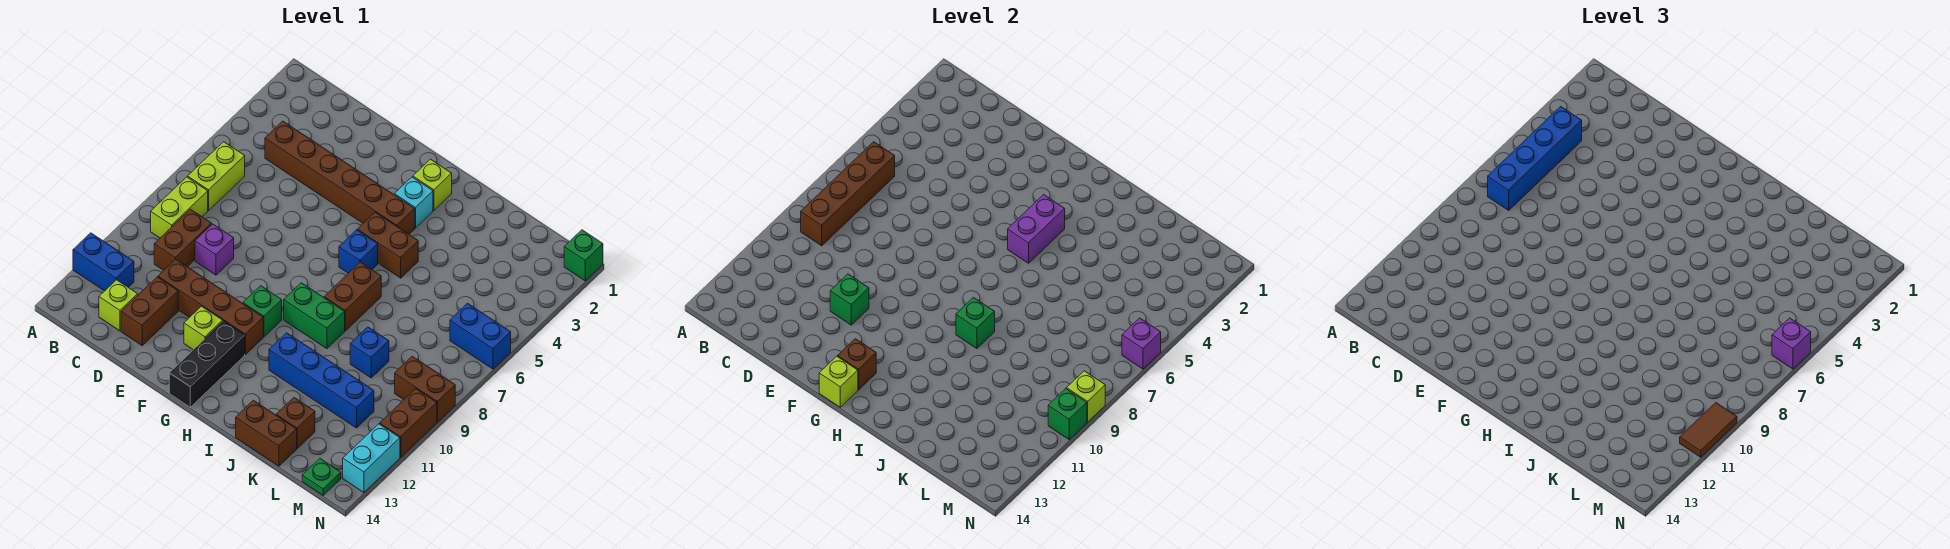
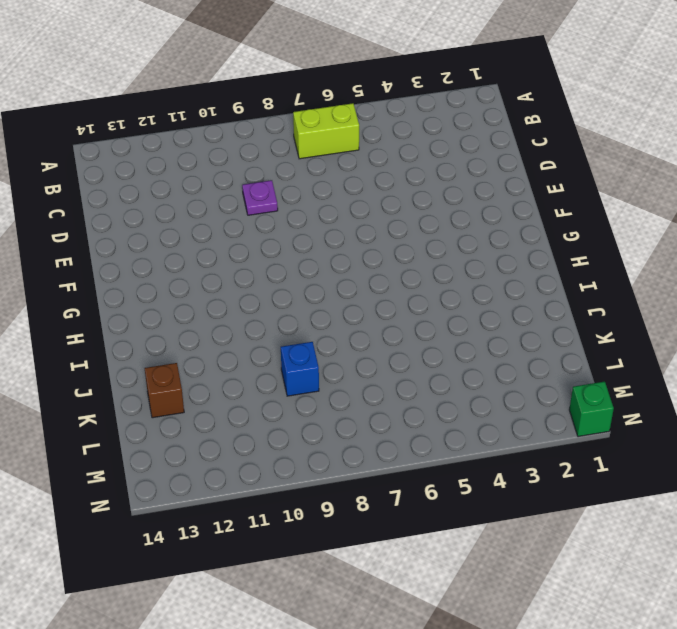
purple plate D9 level 1 -> purple brick D9 level 1
none -> blue brick A12:B12 level 1
none -> lime brick B8:B9 level 1
none -> brown brick C4:H4 level 1
none -> brown brick C9:C10 level 1

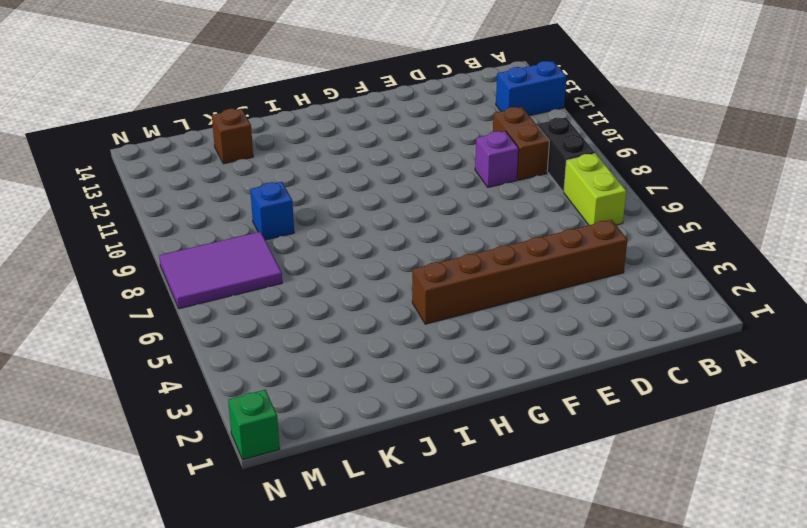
black brick B8:B9 level 1 -> lime brick B8:B9 level 1
purple tile L7:N8 level 1 -> none
none -> lime brick C13 level 1
none -> brown brick D11:G11 level 1
none -> brown brick D12:D13 level 1
none -> lime brick F12 level 1

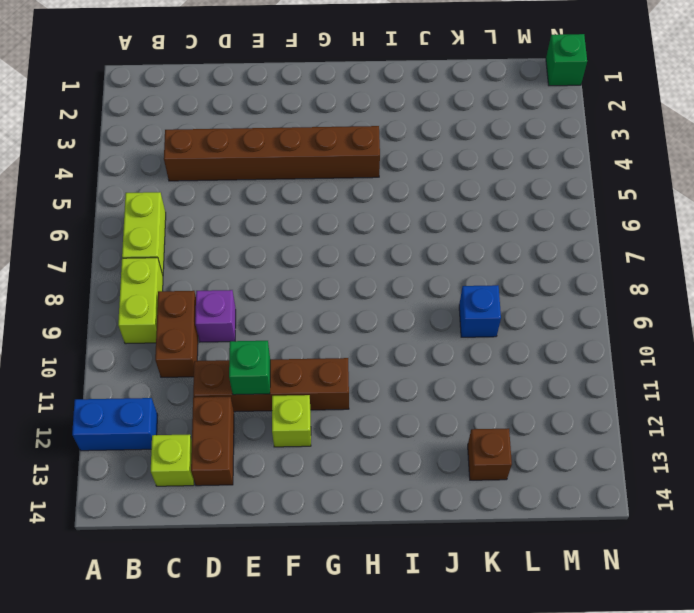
none -> green brick G10 level 1
none -> black brick G12:G14 level 1
none -> lime brick H2 level 1
none -> cyan brick H3 level 1

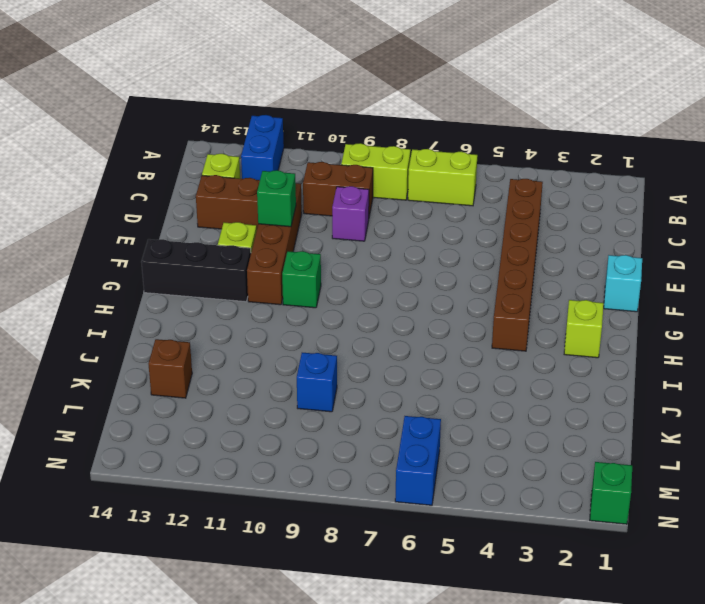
cyan brick F1 level 1 -> cyan brick H3 level 1
none -> brown brick H5:I5 level 1
none -> blue brick H6 level 1
none -> green brick H9:I9 level 1
none -> brown brick I7:I8 level 1

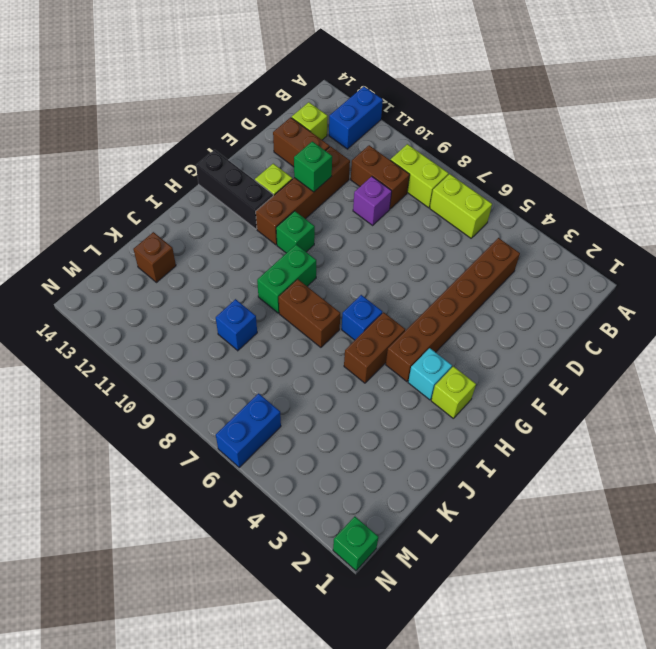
none -> blue brick I11:L11 level 1
none -> brown brick J14:K14 level 1
none -> brown brick M9:N9 level 1
none -> green plate M14 level 1

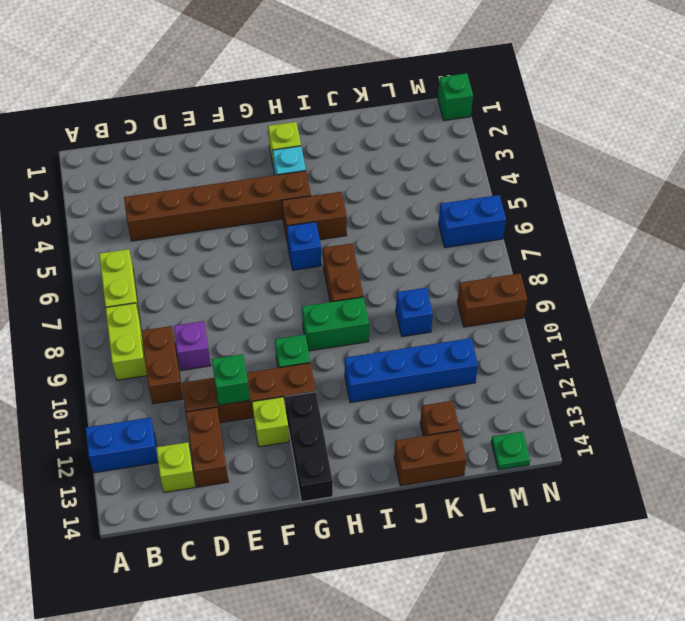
none -> brown brick N10:N11 level 1
none -> cyan brick N12:N13 level 1
none -> brown brick B6:B9 level 2
none -> brown brick G13 level 2

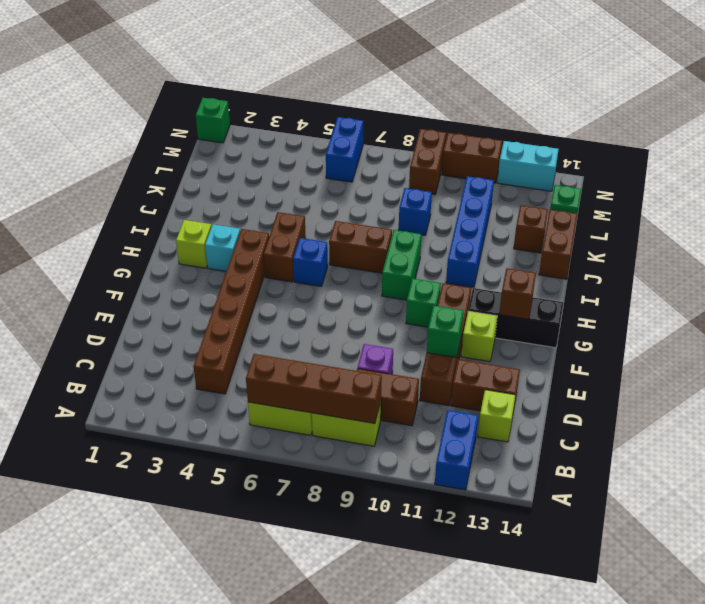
none -> lime brick G14 level 2
none -> purple brick H4:H5 level 2
none -> green brick I9 level 2
none -> purple brick N6 level 2

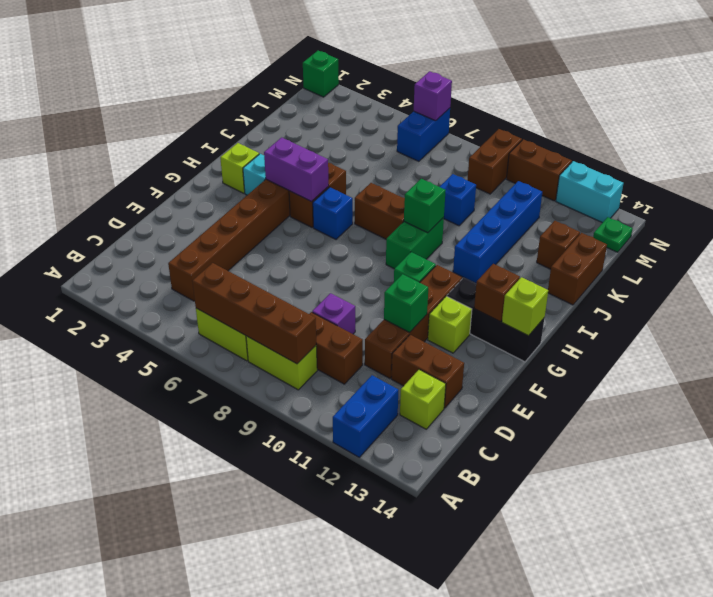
none -> lime brick N9 level 2
none -> green brick N10 level 2
none -> blue brick B4:B7 level 3
none -> purple brick N6 level 3

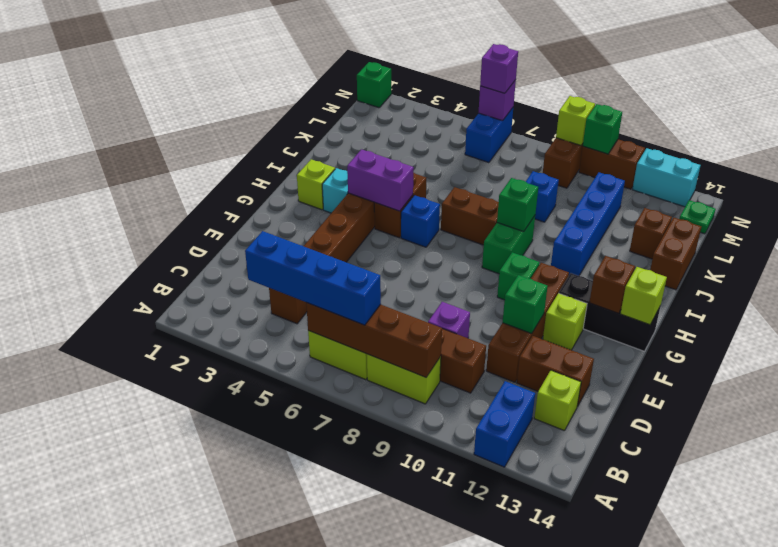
none -> brown tile N10:N11 level 3

